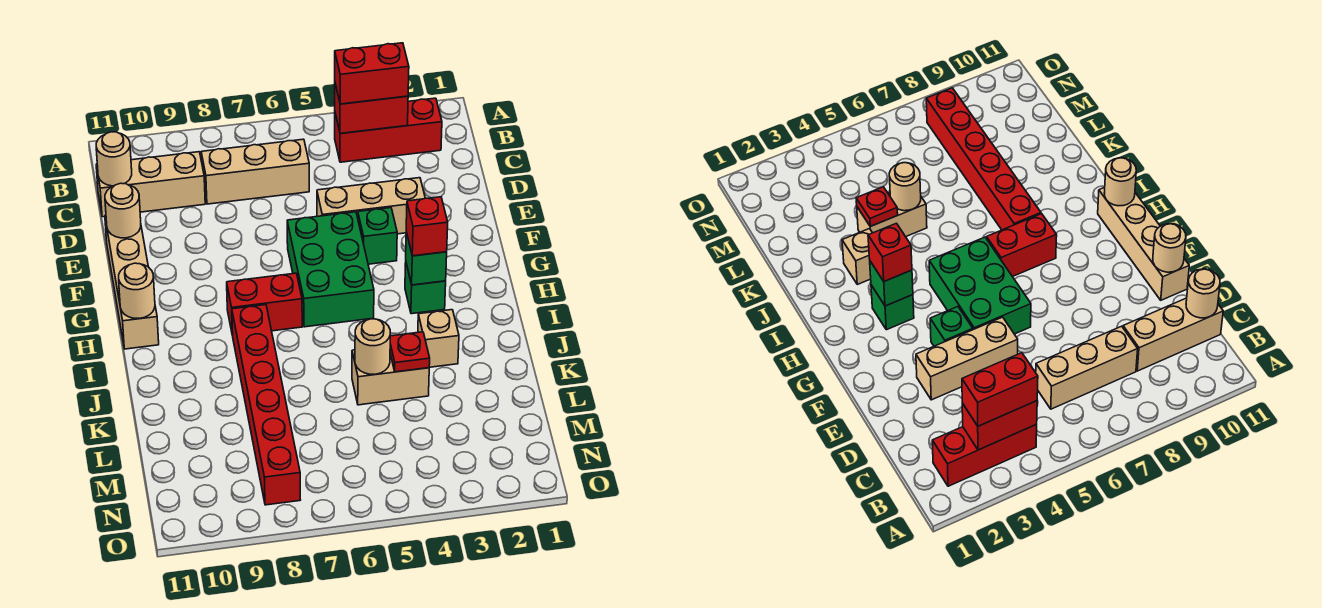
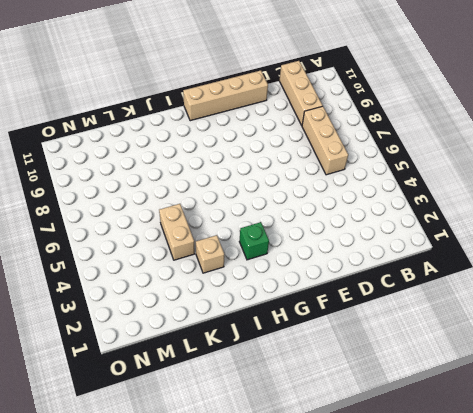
none -> red brick B2:B4 level 1
none -> tan brick E3:E5 level 1
none -> green brick F4 level 1

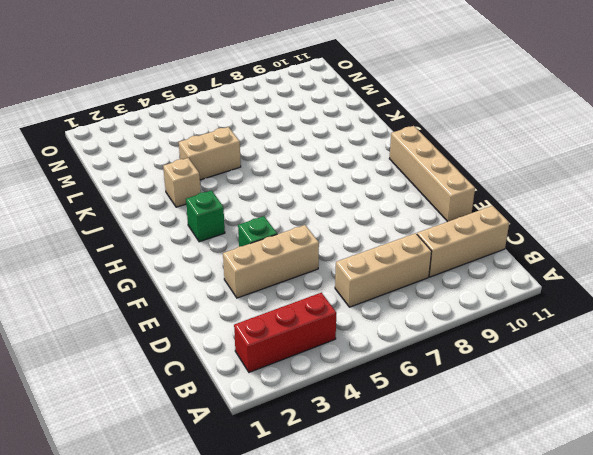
none -> green brick F5:H6 level 1
none -> red brick H7:H8 level 1
none -> red brick I8:N8 level 1

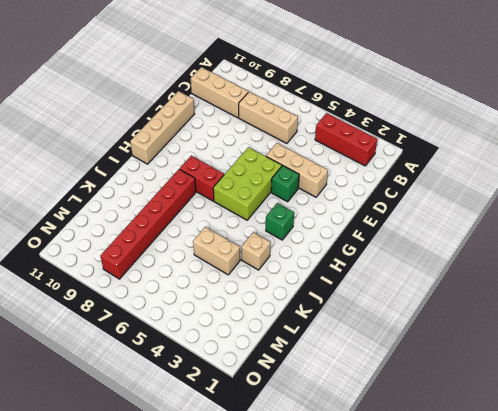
lime brick F5:H6 level 1 -> green brick F5:H6 level 1
none -> red brick B3:B4 level 2
none -> tan round brick C11 level 2
none -> tan round brick E11 level 2

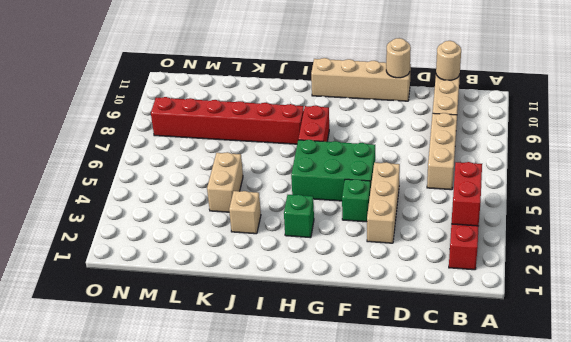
none -> green brick H3 level 2
none -> tan round brick H11 level 2
none -> red plate K4 level 2

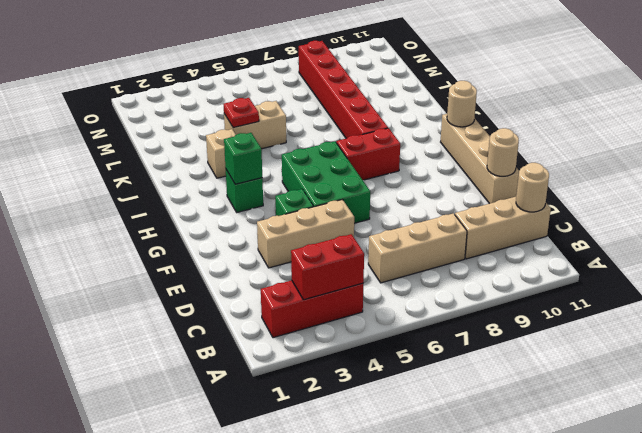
none -> tan round brick K5 level 2
none -> red brick B3:B4 level 3
none -> red brick H3 level 3

